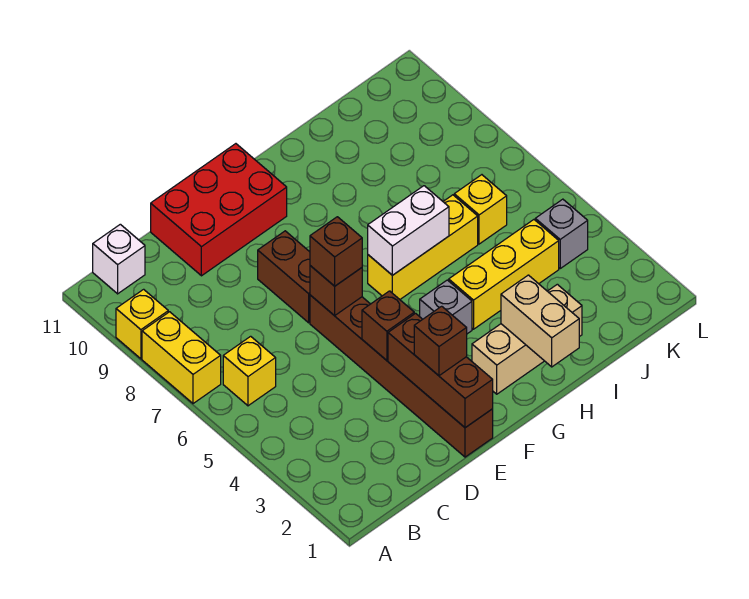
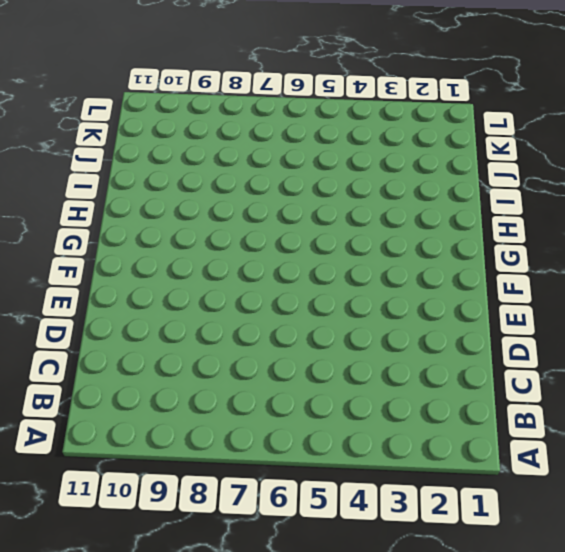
none -> yellow brick A7:A8 level 1
none -> yellow brick A9 level 1
none -> yellow brick B6 level 1

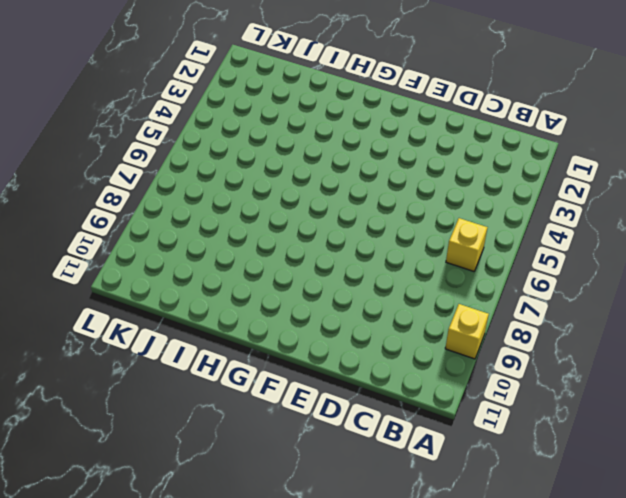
none -> yellow brick A7:A8 level 1
none -> white brick B11 level 1
none -> red brick D10:F11 level 1

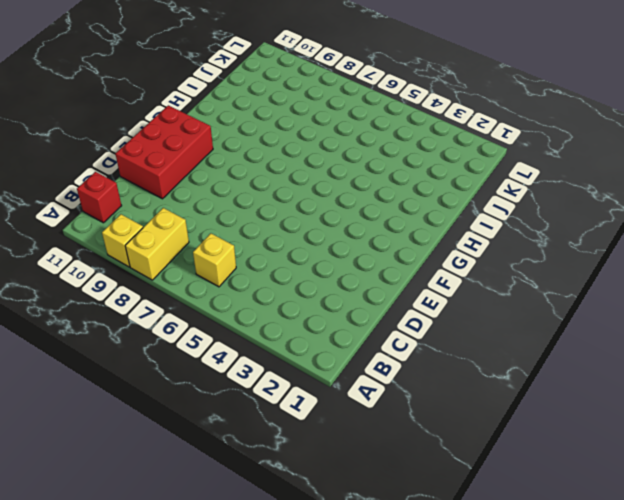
yellow brick A8:B8 level 1 -> yellow brick A7:A8 level 1
red brick B11 level 1 -> white brick B11 level 1
none -> brown brick E1:E6 level 1
none -> brown brick E7:E8 level 1
none -> tan brick G2:I2 level 1

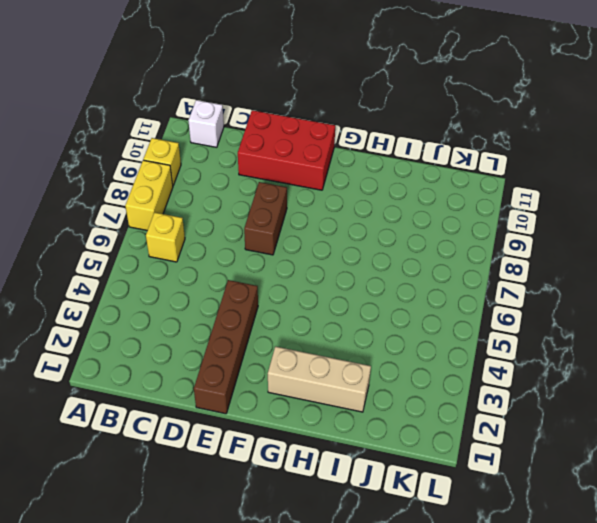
brown brick E1:E4 level 1 -> brown brick E1:E6 level 1
none -> grey brick G4 level 1
none -> yellow brick G6:I6 level 1
none -> yellow brick H4:J4 level 1

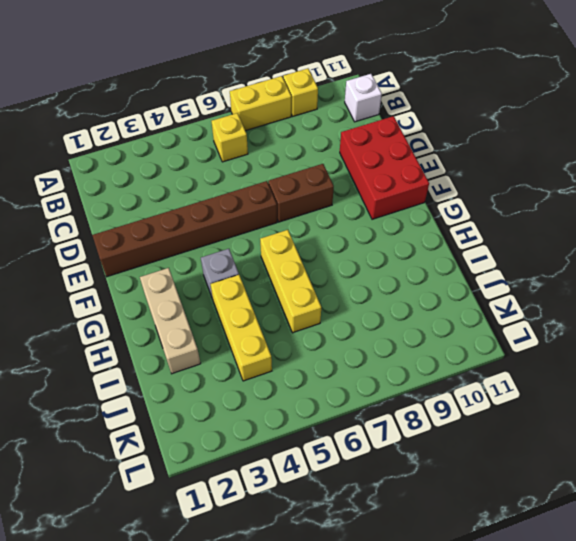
none -> yellow brick J6 level 1
none -> grey brick K4 level 1
none -> brown brick E1:E3 level 2

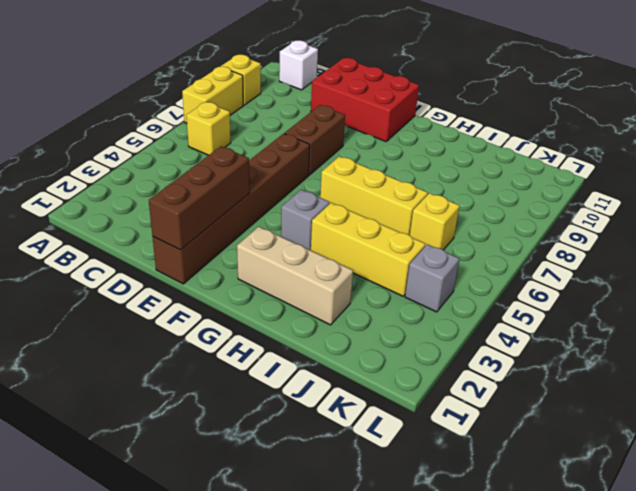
none -> brown brick E4 level 2
none -> brown brick E6 level 2
none -> white brick G6:H6 level 2

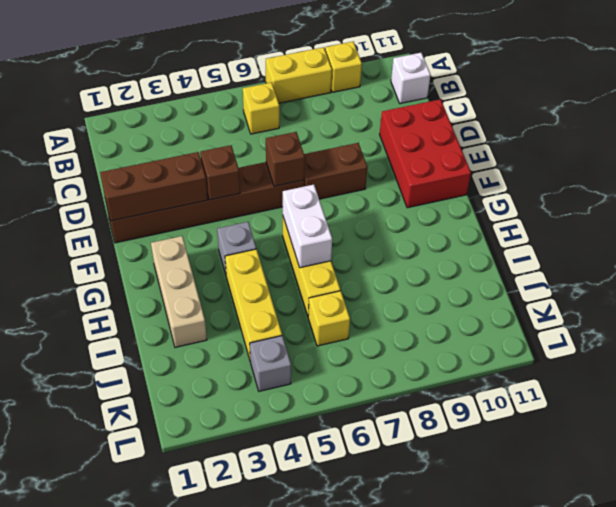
none -> tan brick H1:H2 level 2
none -> brown brick E2 level 3
none -> brown brick E6 level 3

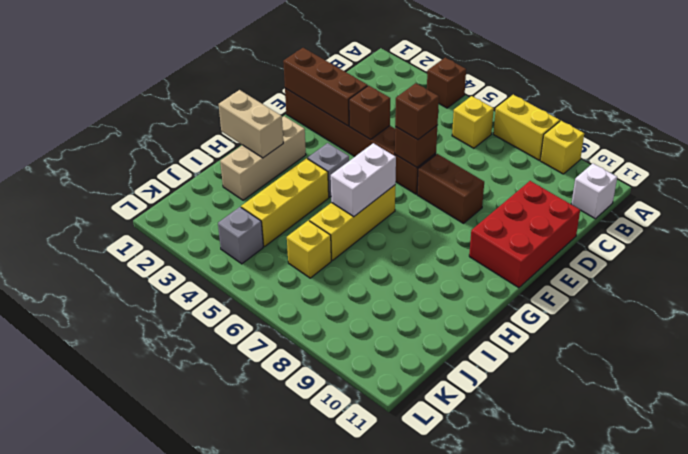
brown brick A4 level 1 -> brown brick E2 level 3

